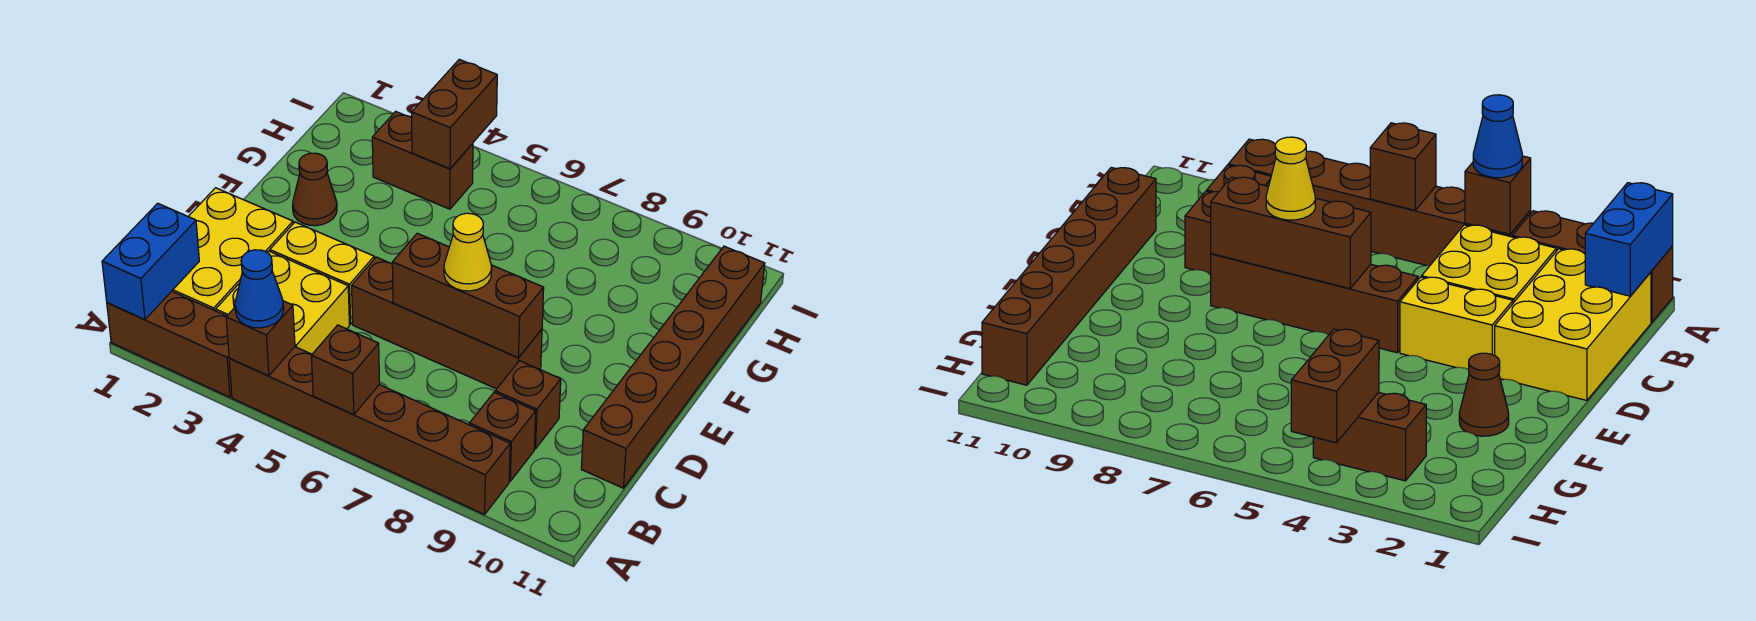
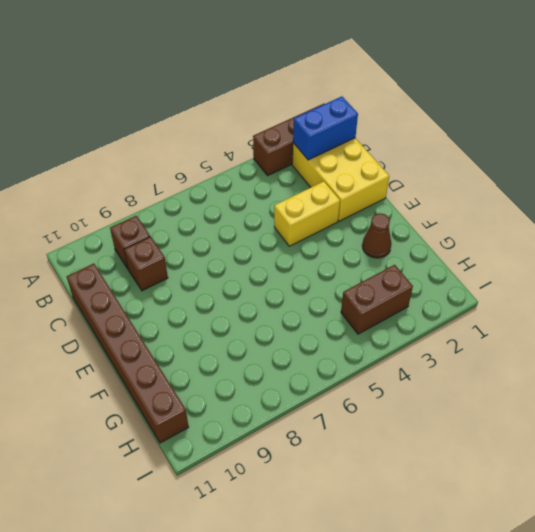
blue brick B1:B2 level 2 -> blue brick A1:B1 level 2
none -> brown brick A4:A9 level 1
none -> yellow brick B3:C4 level 1
none -> brown brick D5:D8 level 1

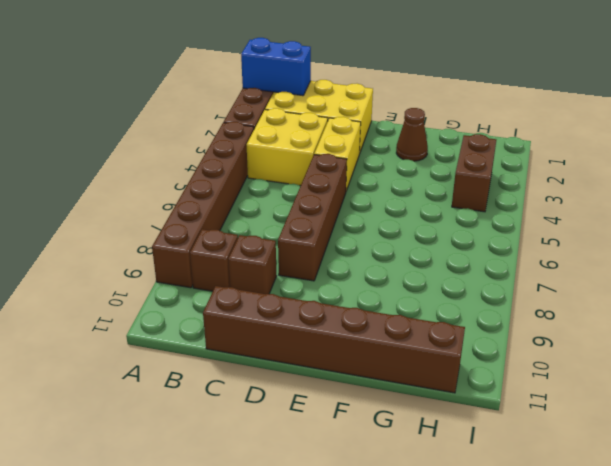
none -> brown brick A4 level 2
none -> brown brick A6 level 2
none -> brown brick D6:D8 level 2

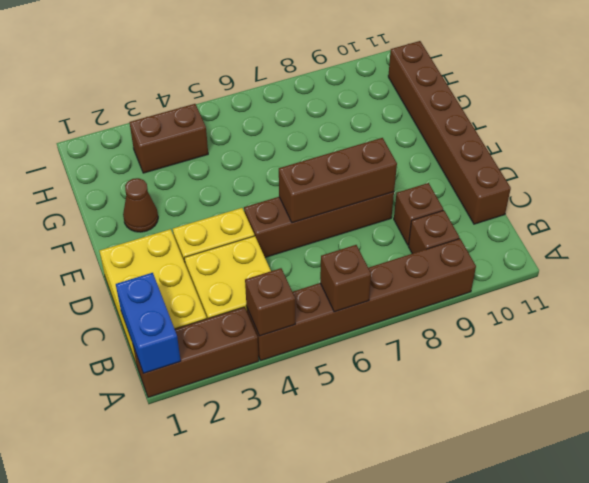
none -> brown brick H4:I4 level 2
none -> blue cone A4 level 3
none -> yellow cone D7 level 3

